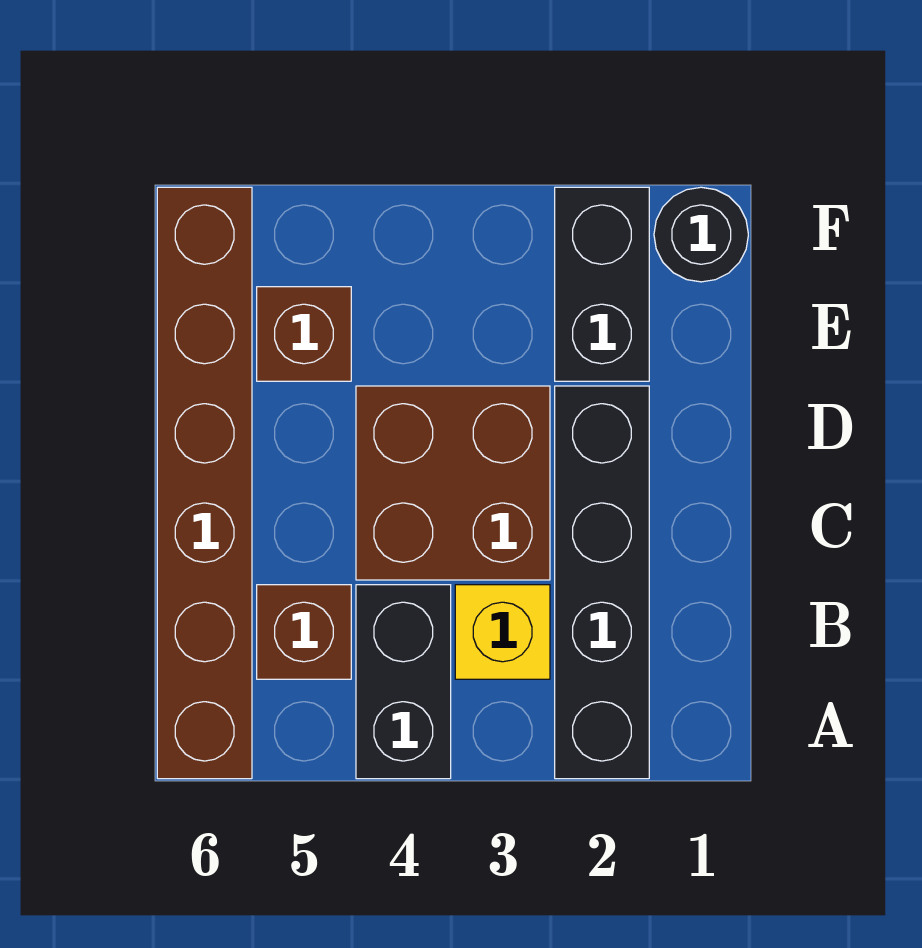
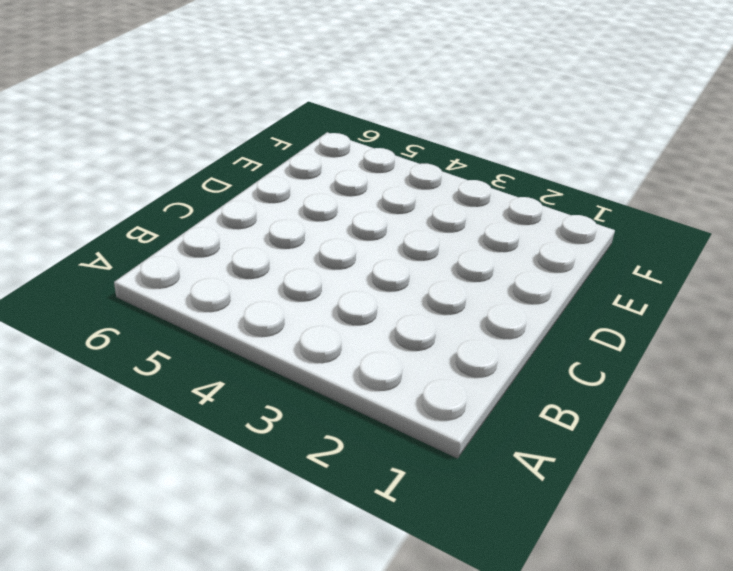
none -> black brick A2:D2 level 1
none -> black brick A4:B4 level 1

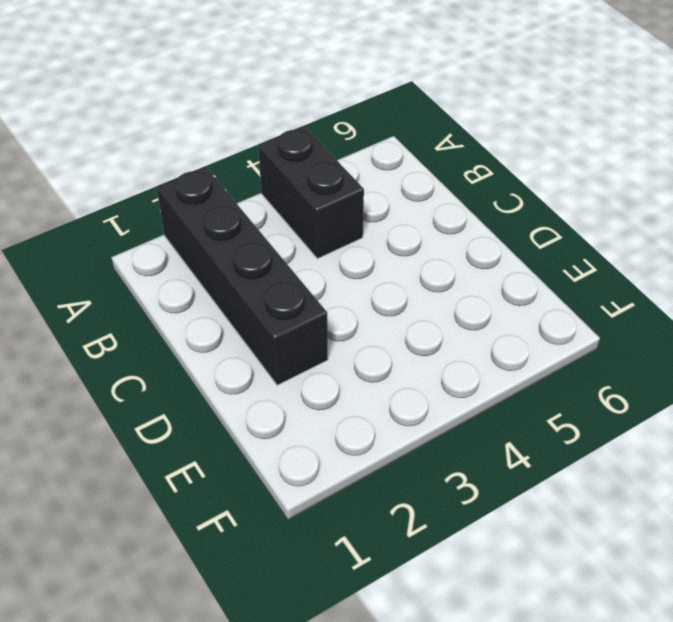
none -> brown brick A6:F6 level 1
none -> yellow brick B3 level 1

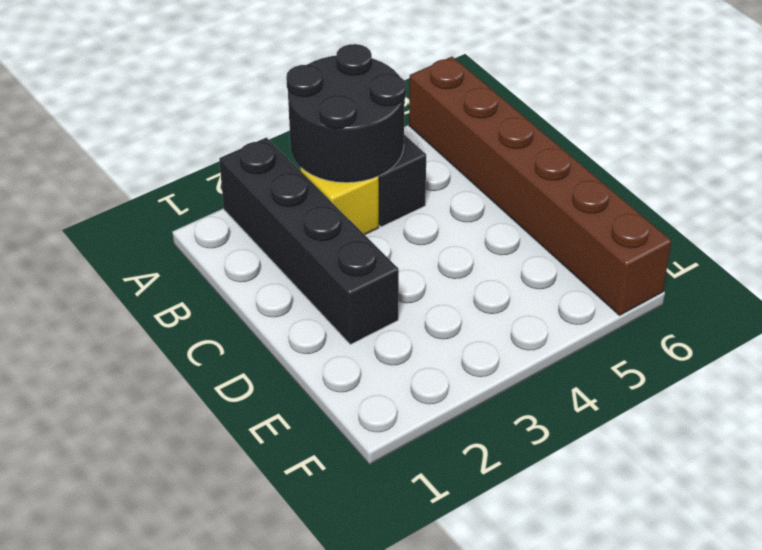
black round brick A3:B4 level 2 -> none
none -> brown brick B5 level 1
none -> brown brick C3:D4 level 1

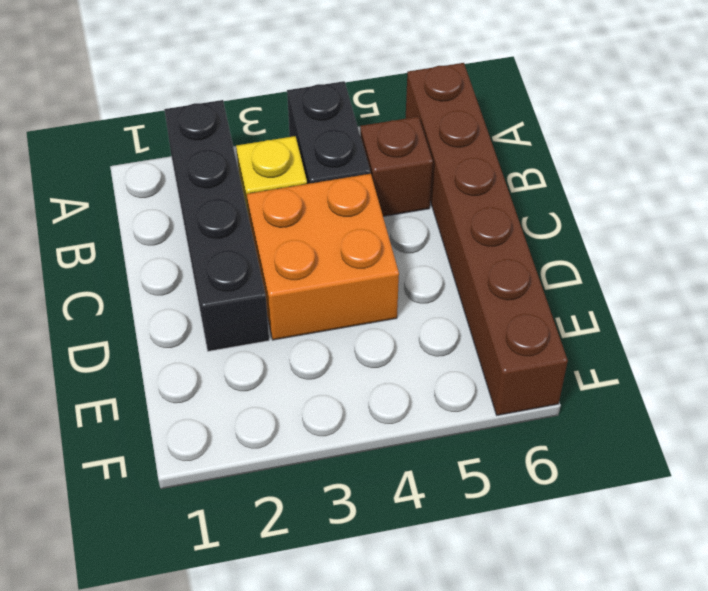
orange brick C3:D4 level 1 -> brown brick C3:D4 level 1
none -> black brick E2:F2 level 1
none -> brown brick E5 level 1

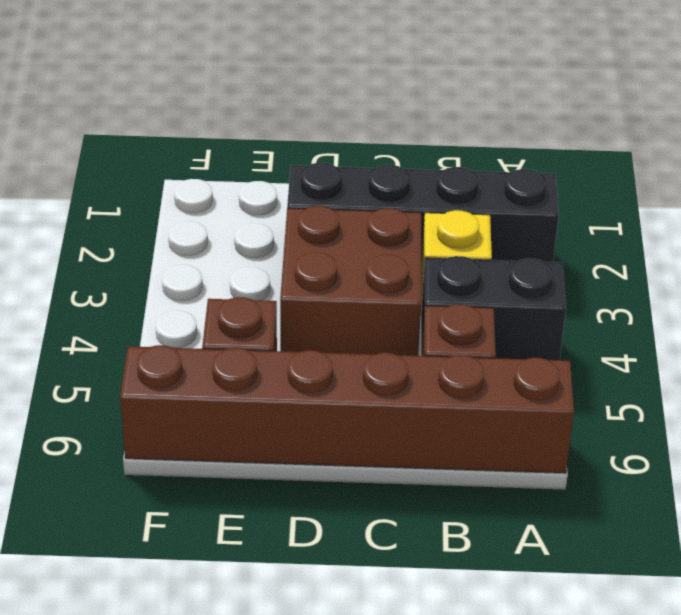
none -> black brick E2:F2 level 1
none -> black round brick F1 level 1

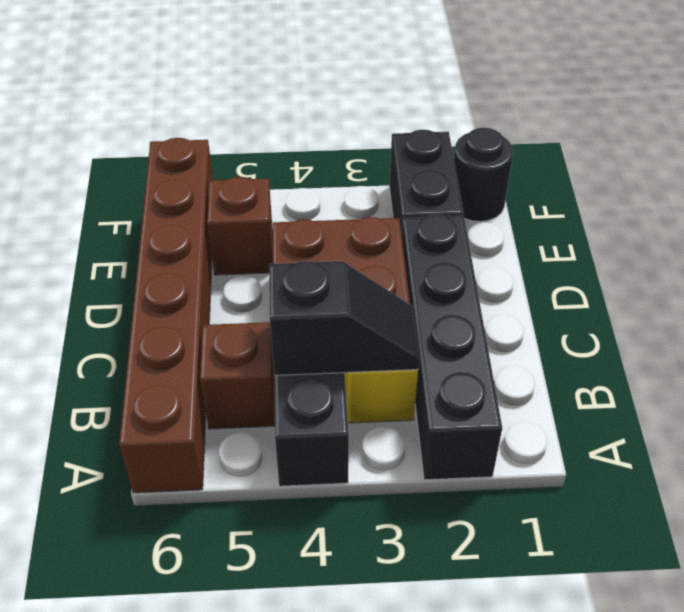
black slope B3:B4 level 2 top 4 -> none

